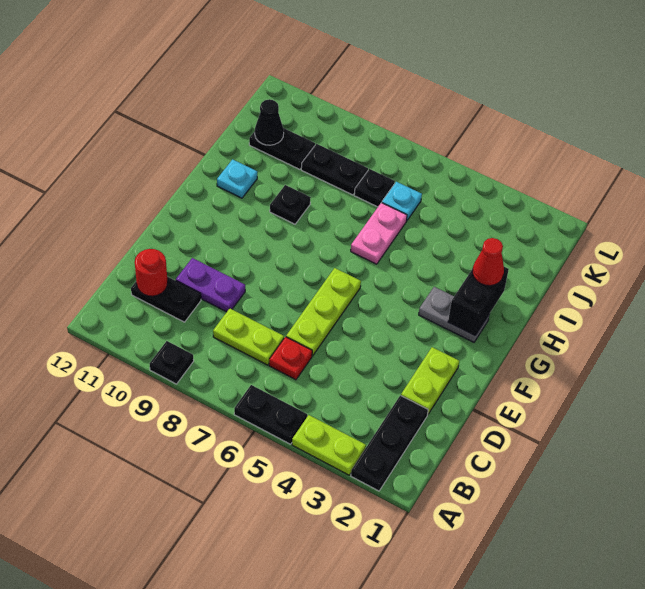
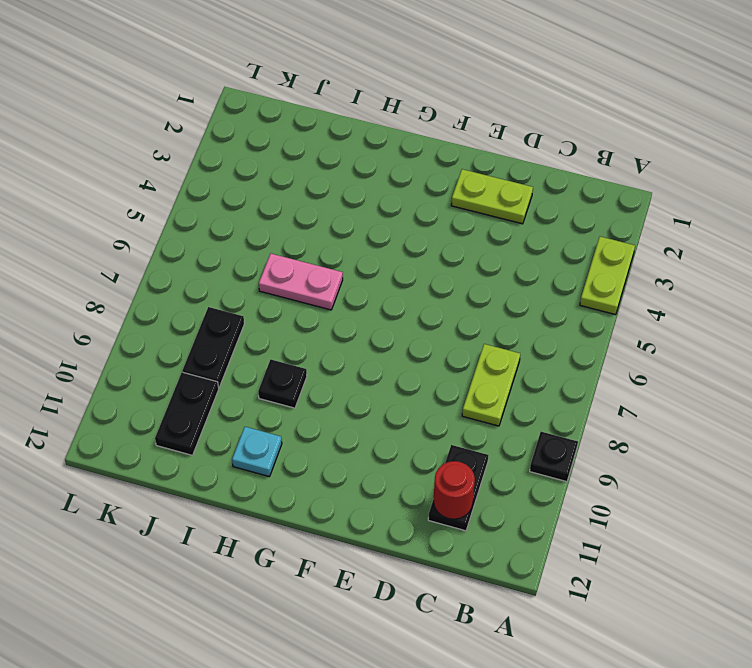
none -> black plate A2:C2 level 1
none -> black plate A5:A6 level 1
none -> red plate C6 level 1

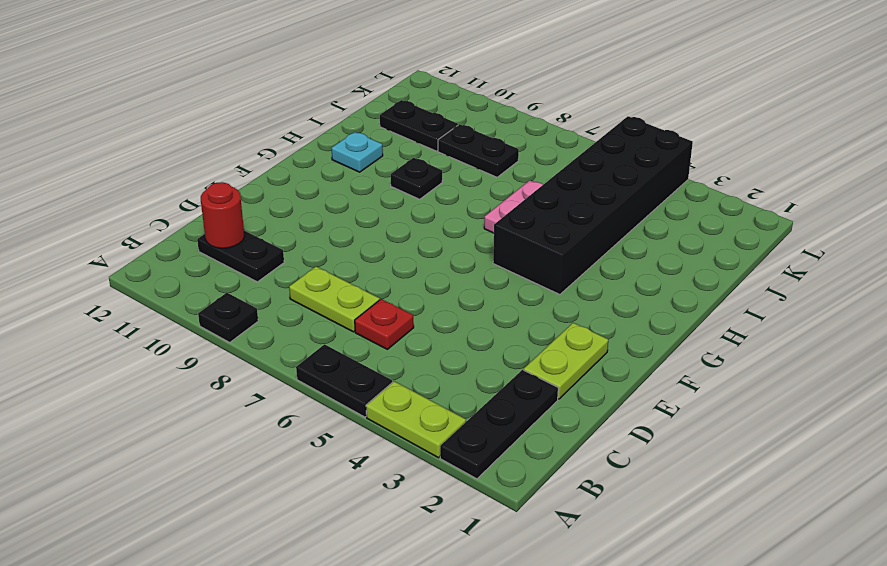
black brick G4:L5 level 1 -> none
none -> lime plate D6:F6 level 1
none -> purple plate D9:D10 level 1
none -> grey plate G2:G3 level 1

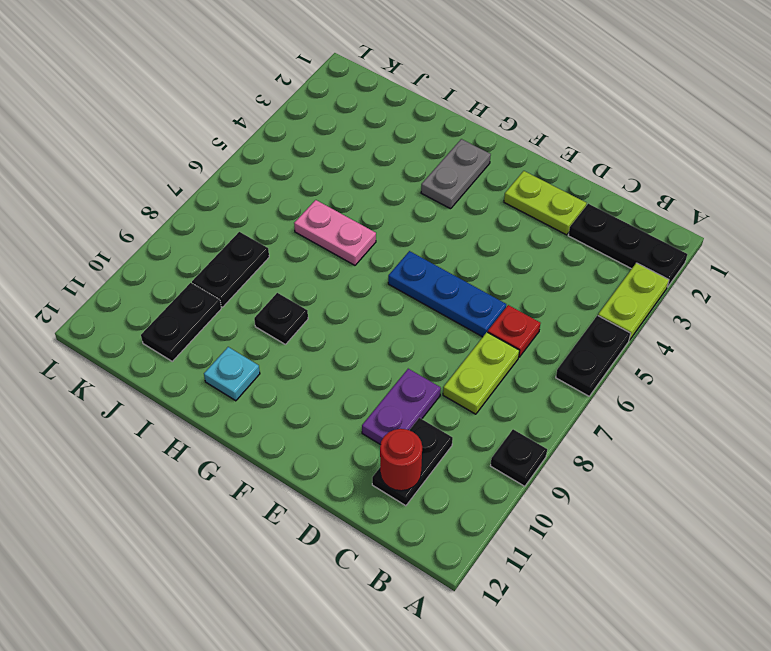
blue plate D6:F6 level 1 -> lime plate D6:F6 level 1
none -> cyan plate J6 level 1
none -> black plate J7 level 1
none -> black brick G2:H2 level 2

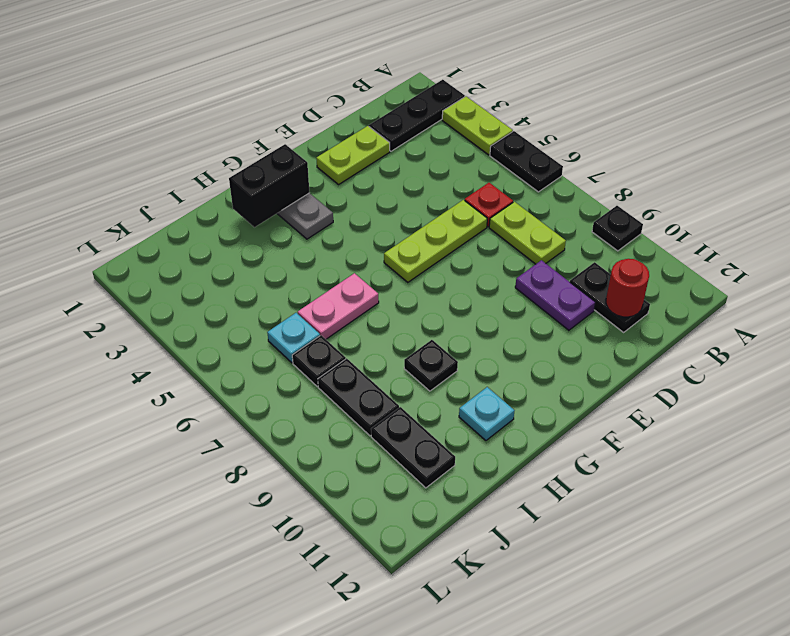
none -> black cone J11 level 2
none -> red cone H2 level 3

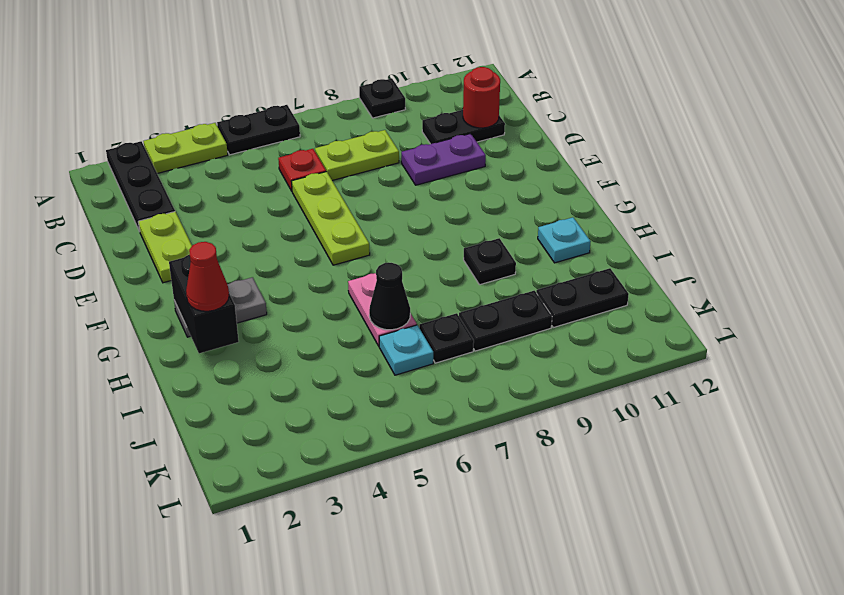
black cone I6 level 2 -> black cone J11 level 2

